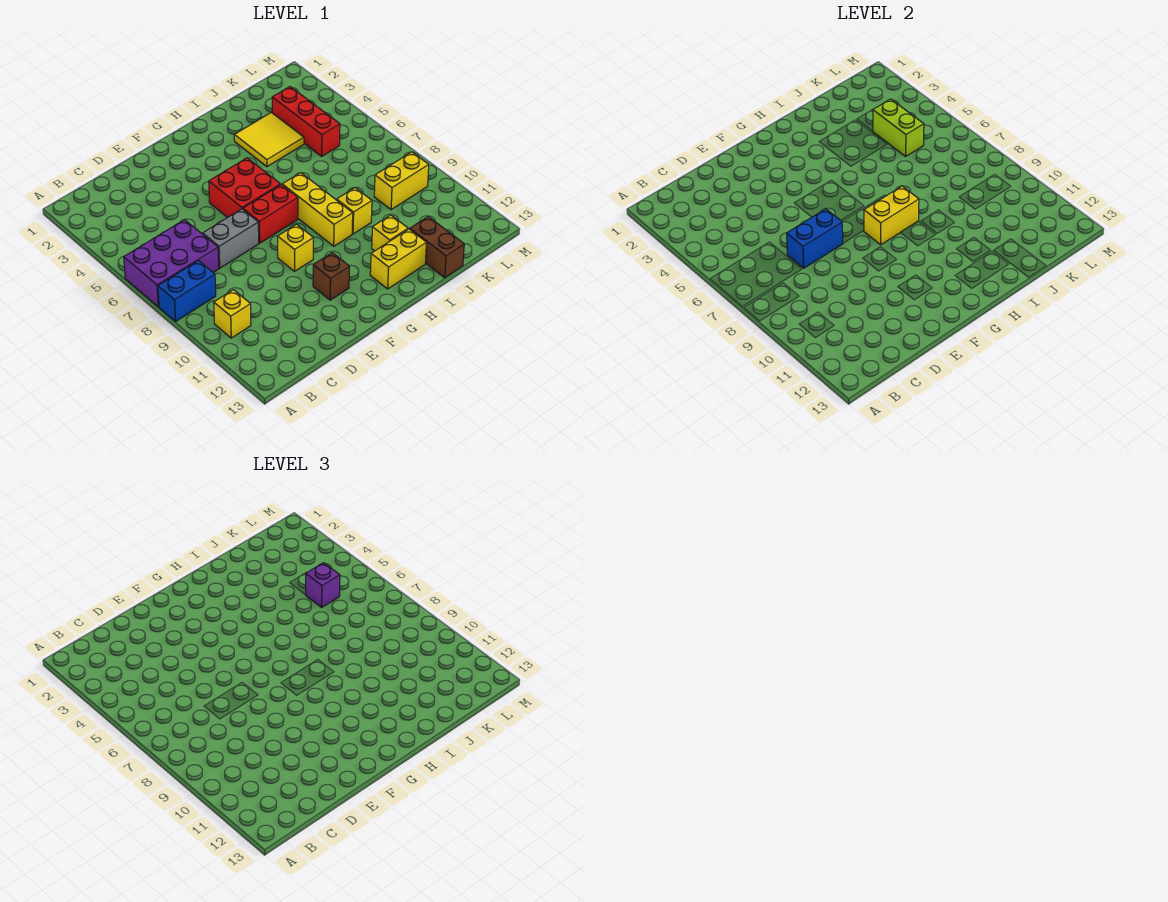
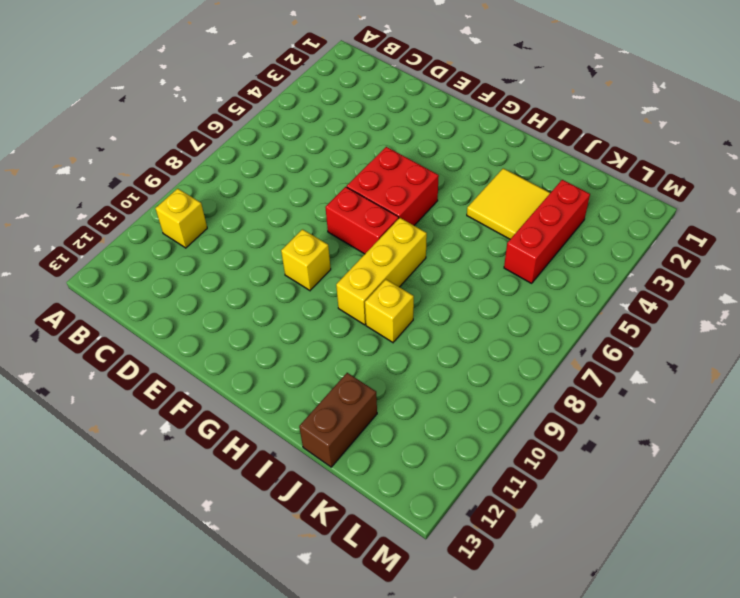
none -> purple brick A6:C7 level 1
none -> blue brick A8:B8 level 1
none -> grey brick D7:E7 level 1

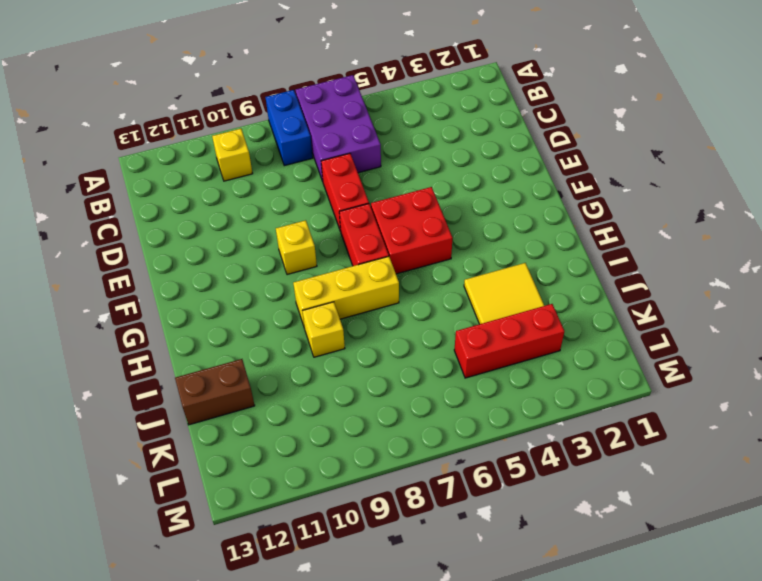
red brick D7:E7 level 1 -> grey brick D7:E7 level 1
none -> brown brick F11 level 1
none -> yellow brick H12:I12 level 1
none -> yellow brick I11 level 1

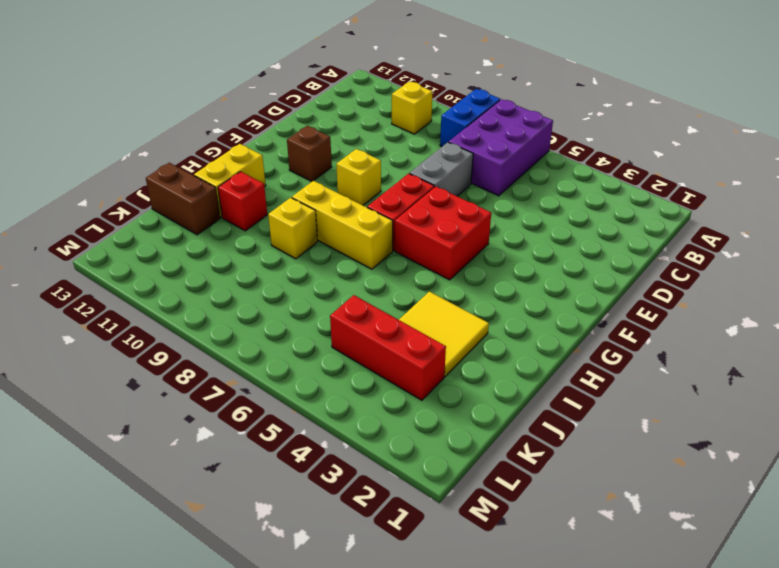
red brick I11 level 1 -> yellow brick I11 level 1
none -> yellow brick K9:L9 level 1
none -> blue brick D7:E7 level 2
none -> yellow brick G8:H8 level 2

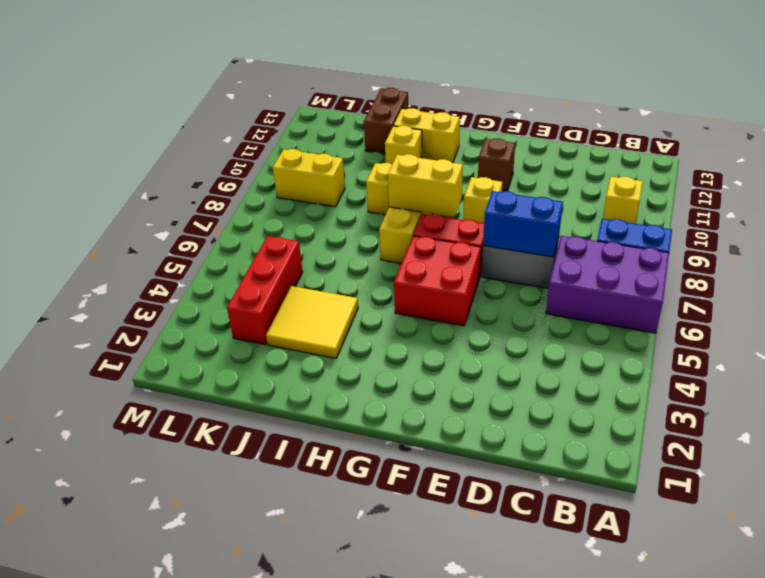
none -> lime brick K4:K5 level 2
none -> purple brick K5 level 3

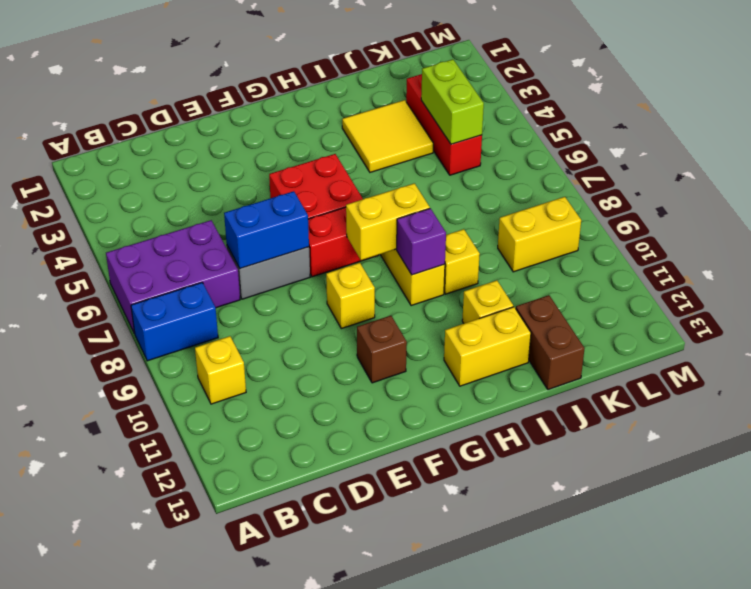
purple brick H9 level 2 -> purple brick K5 level 3

